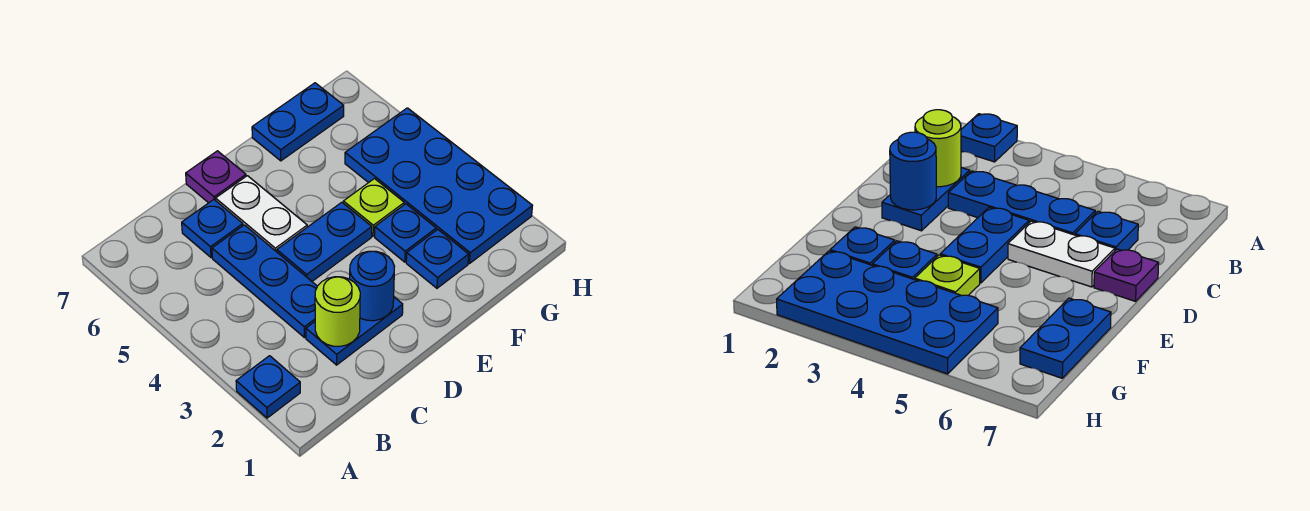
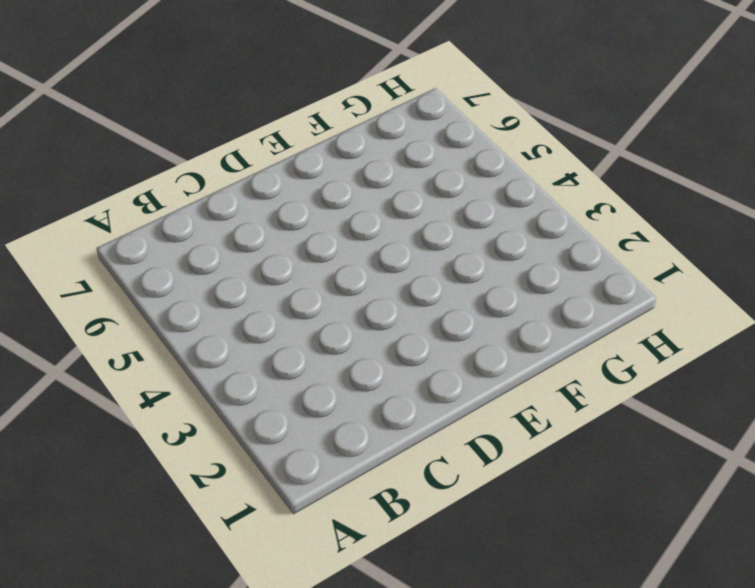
none -> blue plate A2 level 1
none -> blue plate C2:D2 level 1
none -> blue plate C3:C5 level 1

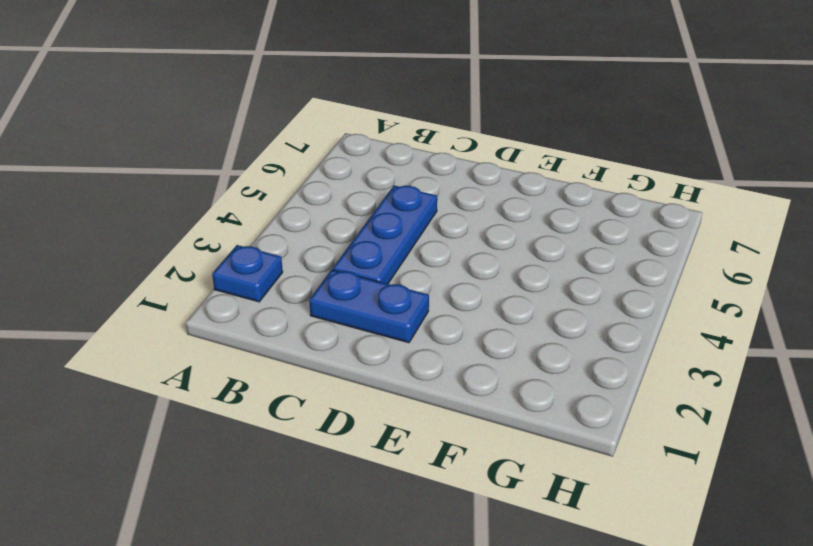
none -> blue plate C6 level 1
none -> blue plate D4:E4 level 1
none -> white plate D5:D6 level 1

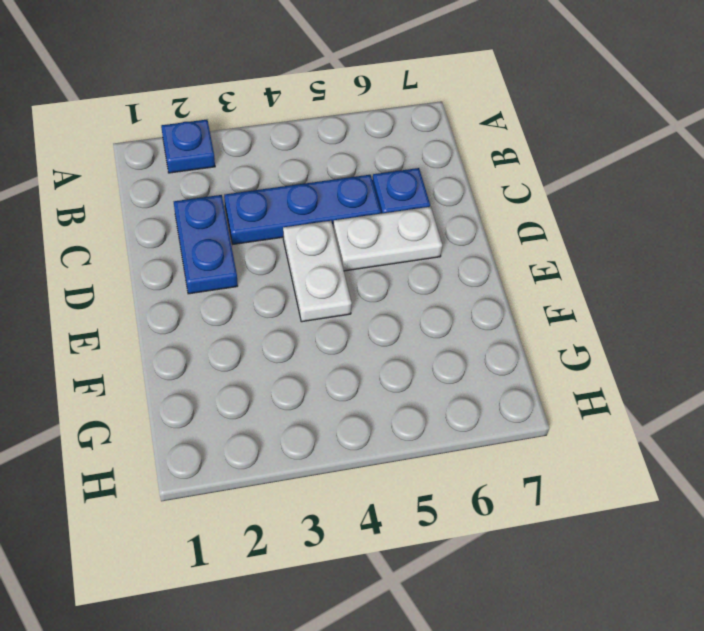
white plate D4:E4 level 1 -> blue plate D4:E4 level 1
none -> purple plate D7 level 1
none -> blue plate F2 level 1
none -> blue plate F3 level 1

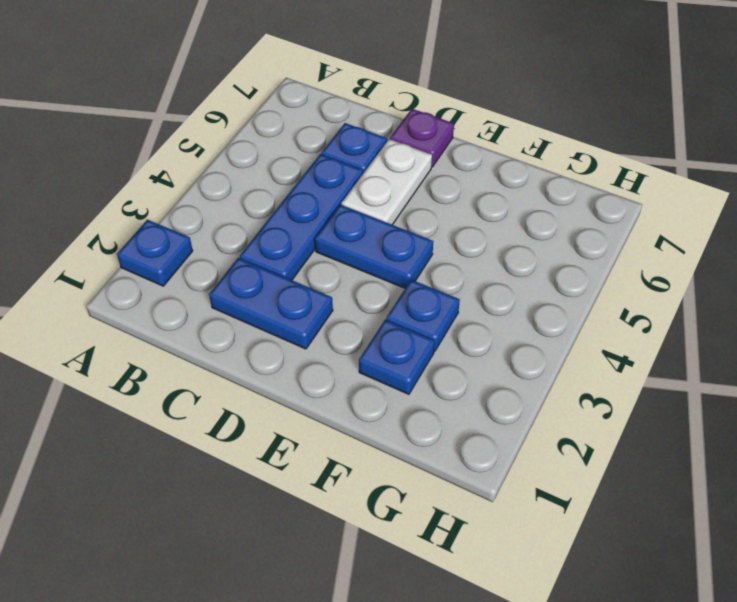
none -> lime plate F4 level 1
none -> blue plate F7:G7 level 1
none -> blue plate G2:H5 level 1

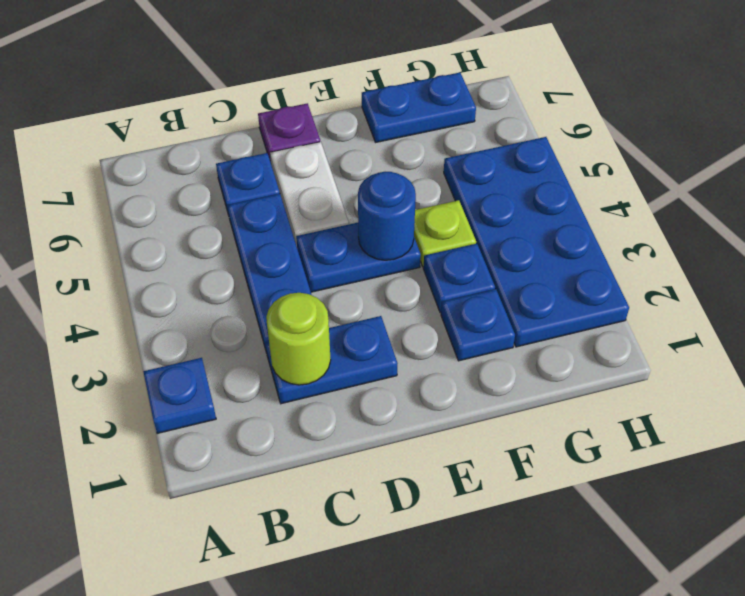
blue round brick E4 level 2 -> blue round brick D2 level 2

